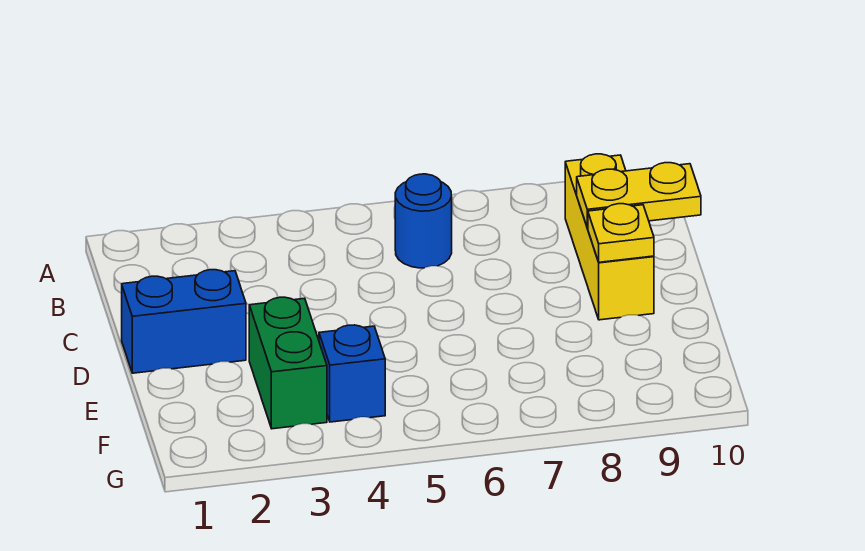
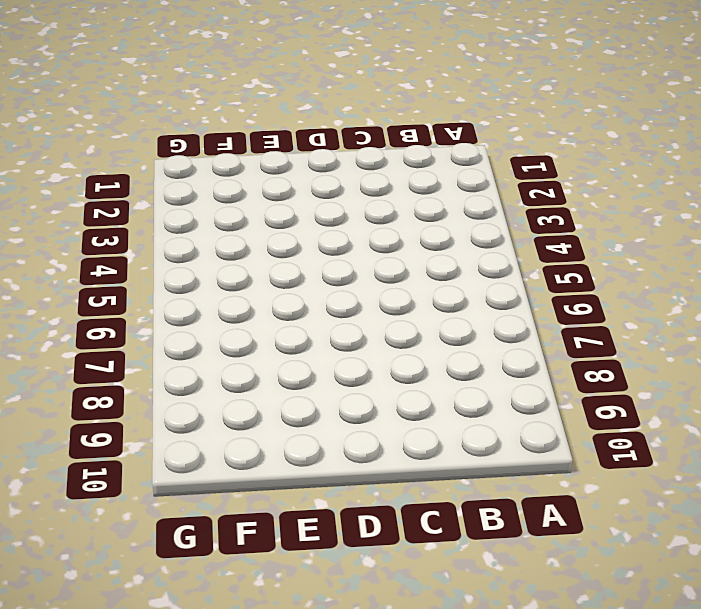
none -> blue round brick B6 level 1
none -> yellow brick B9:D9 level 1

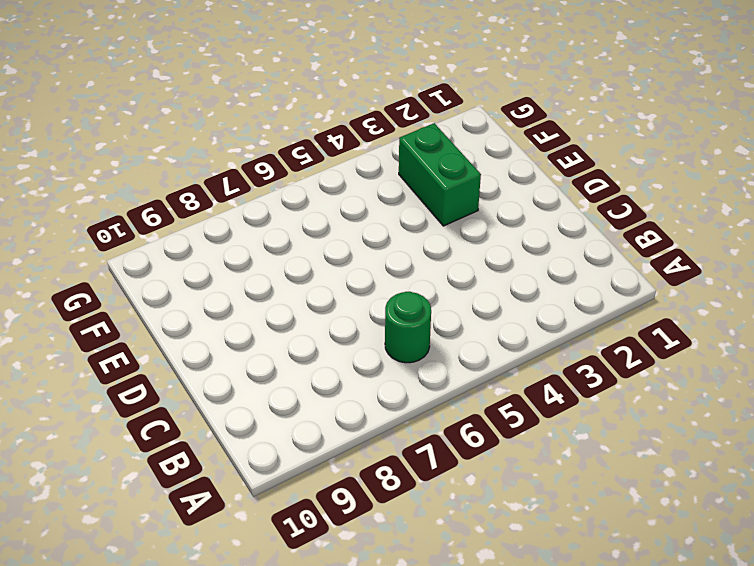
green round brick B6 level 1 -> blue round brick B6 level 1
none -> yellow brick B9:D9 level 1
none -> blue brick D1:D2 level 1

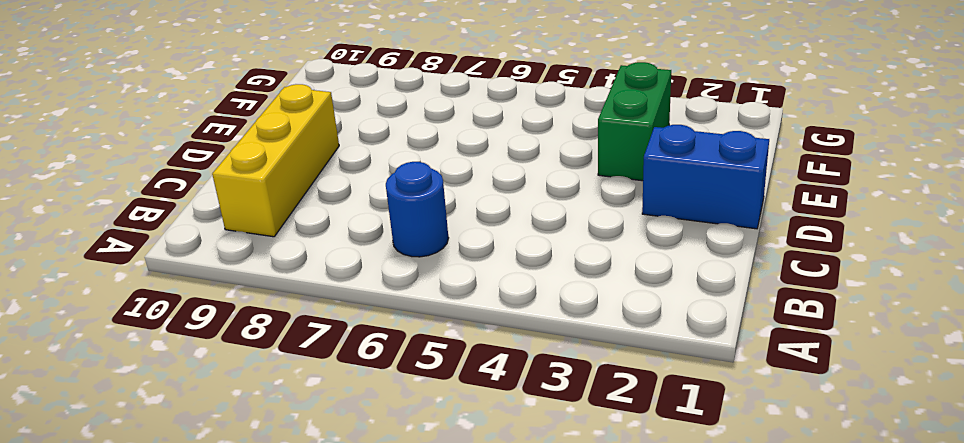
none -> blue brick F4 level 1
none -> yellow plate C9:C10 level 2

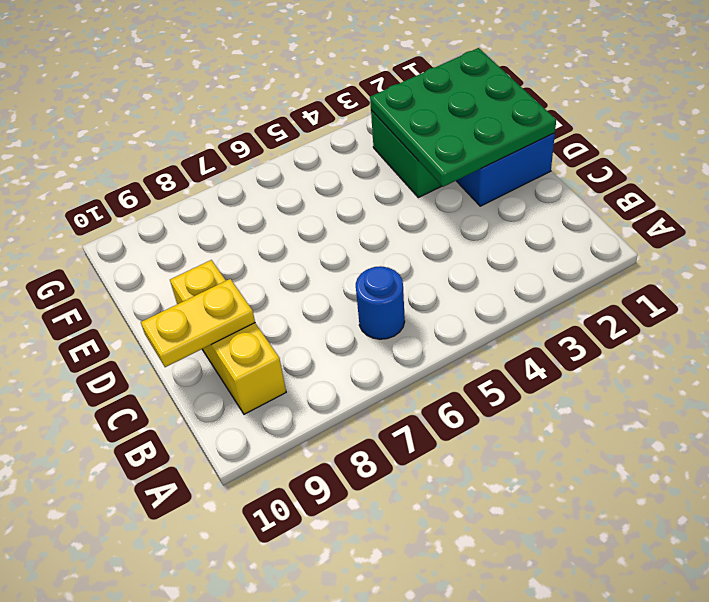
green plate D1:F3 level 2 -> none
none -> blue brick F4 level 1
none -> yellow plate D9 level 2

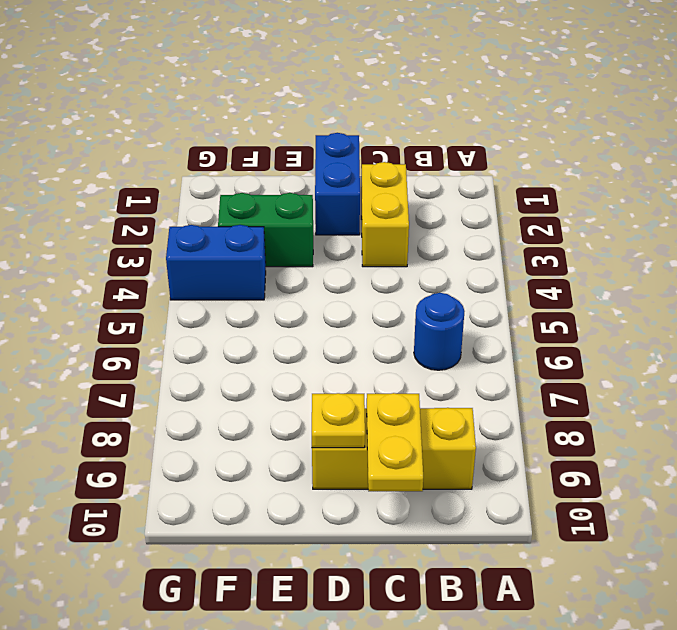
yellow brick C2:C3 level 1 -> none
blue brick F4:G4 level 1 -> blue brick F4 level 1

